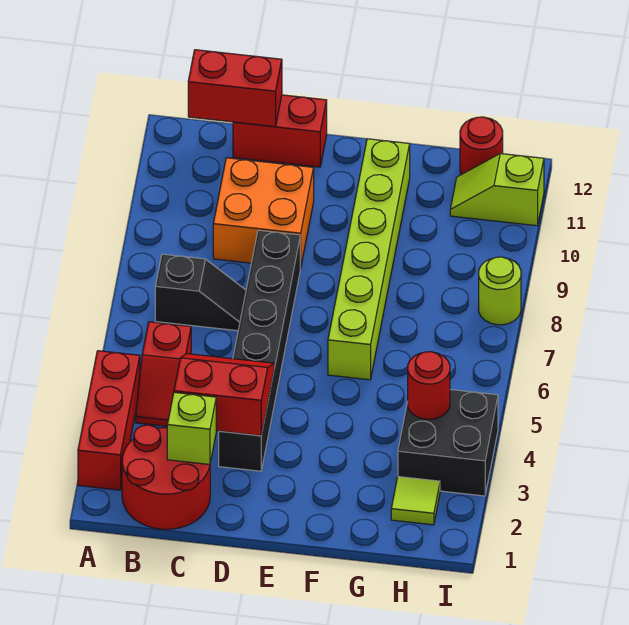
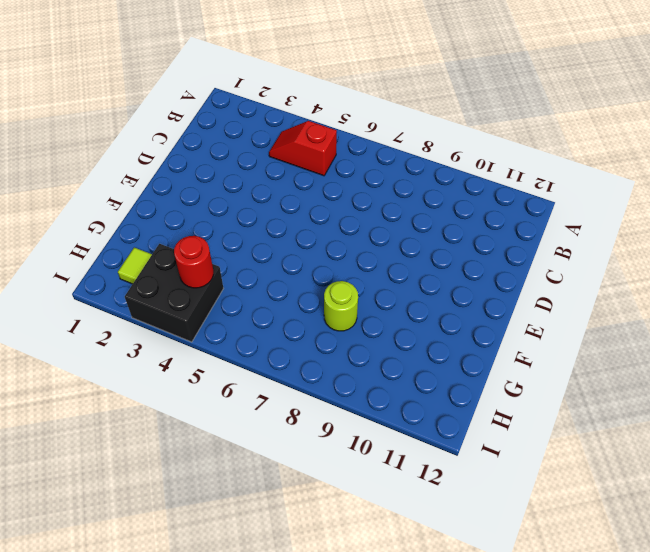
lime round brick G8 level 1 -> lime round brick I8 level 1
none -> red brick A2:A4 level 1
none -> red round brick B1:C2 level 1
none -> black slope B7:C7 level 1 top B

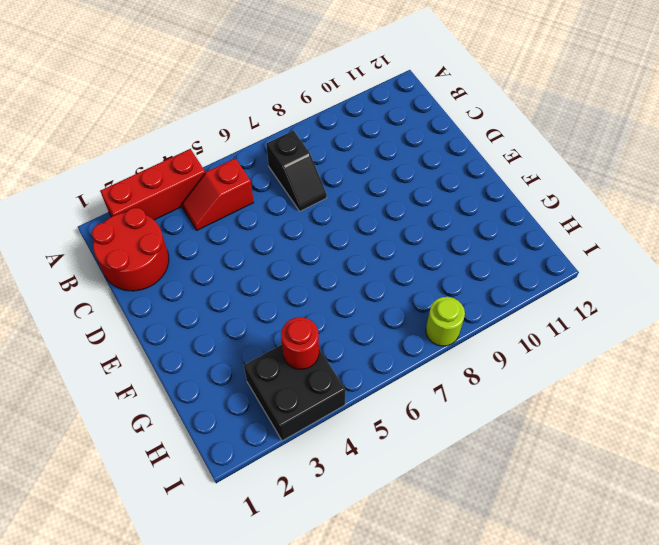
none -> orange brick C9:D10 level 1
none -> red brick C12:D12 level 1
none -> black brick D3:D8 level 1

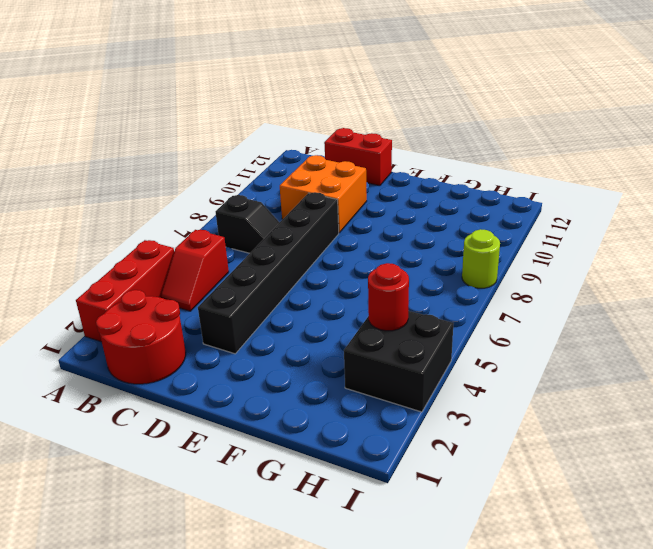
none -> lime brick F6:F11 level 1
none -> lime tile H2 level 1
none -> lime slope H11:I11 level 1 top I

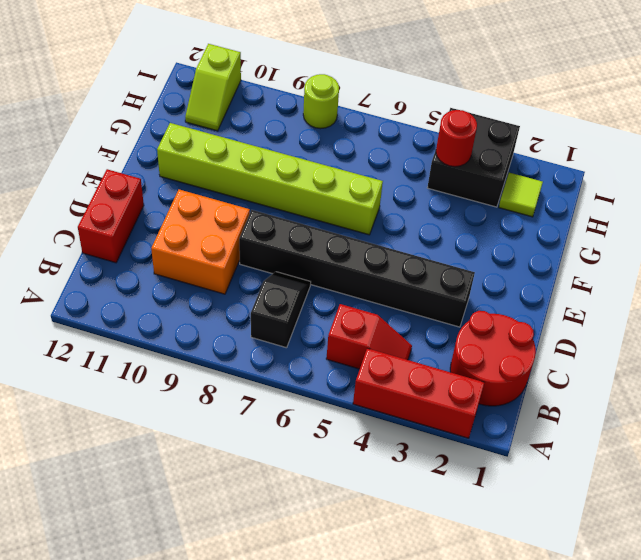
none -> red round brick H12 level 1
none -> red brick B12:C12 level 2
none -> lime brick C2 level 2

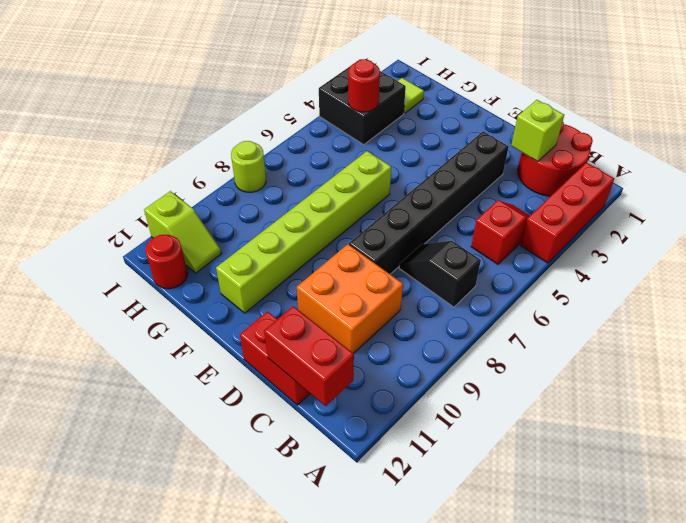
none -> red slope C3:D4 level 2 top 3

